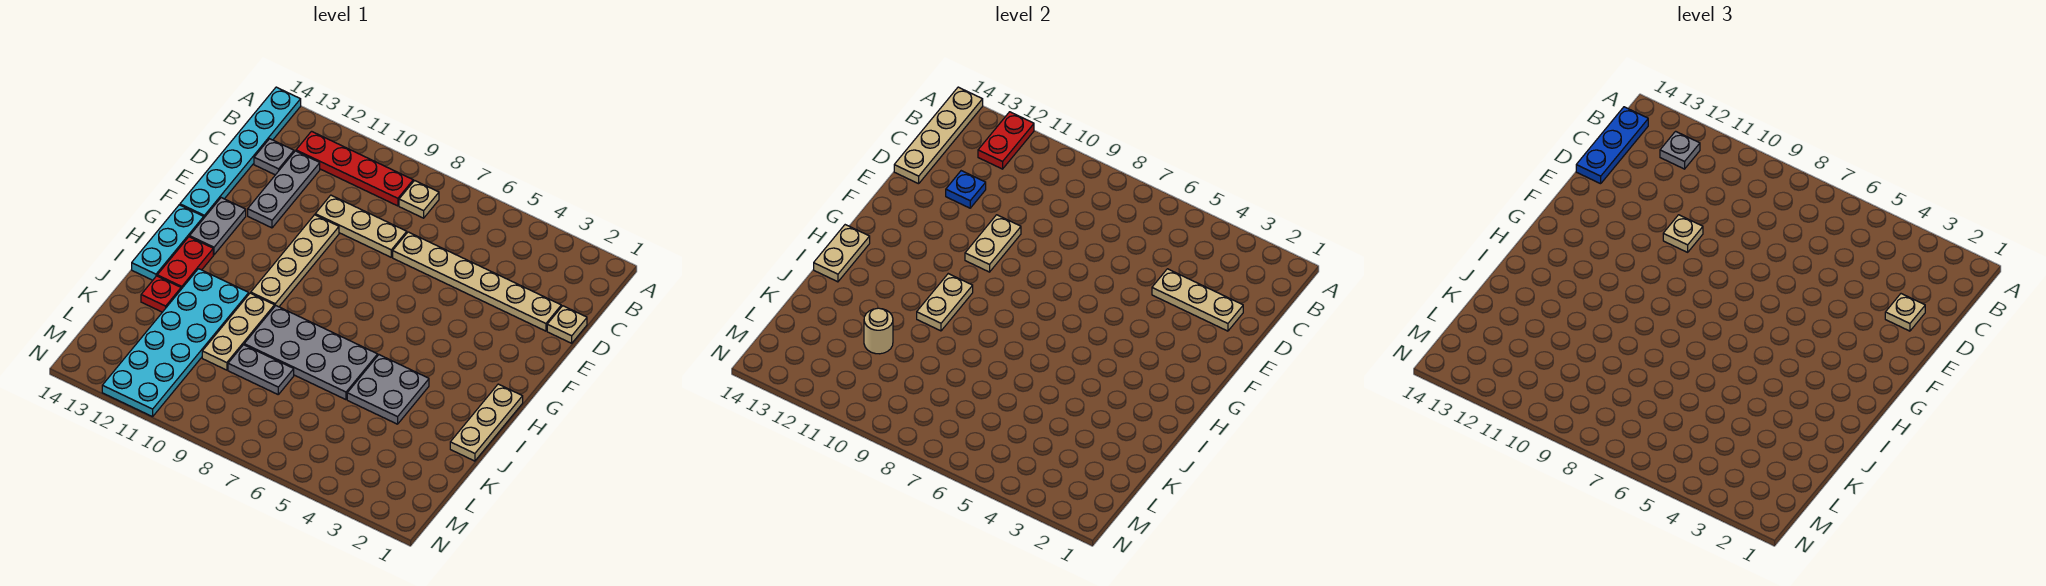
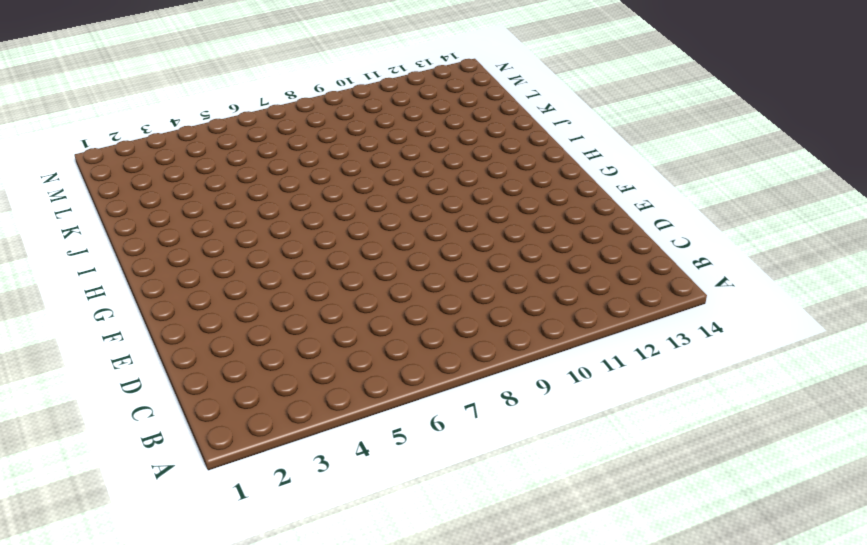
none -> cyan plate A14:F14 level 1
none -> tan plate B8 level 1
none -> red plate B9:B12 level 1
none -> grey plate C12:E12 level 1

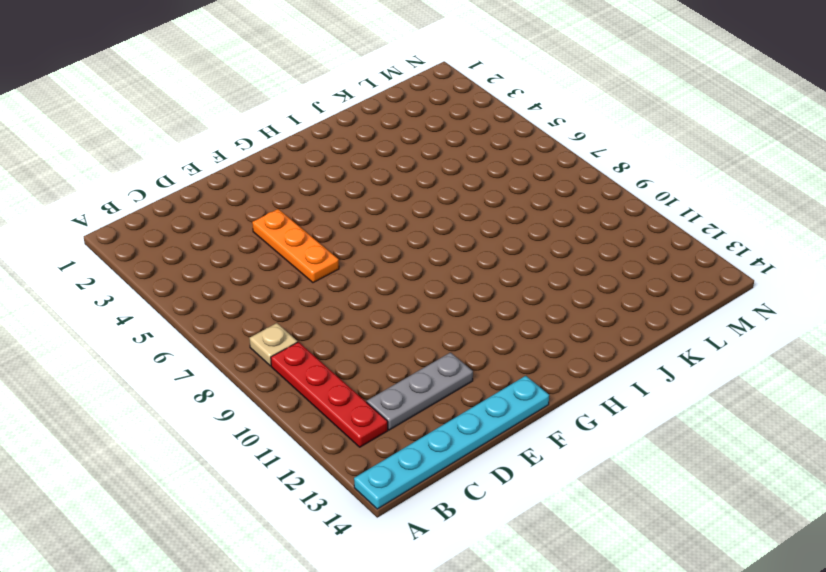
orange plate E4:E6 level 1 -> none
none -> grey plate C13 level 1
none -> tan plate D1 level 1
none -> tan plate D2:D7 level 1
none -> tan plate D8:D10 level 1

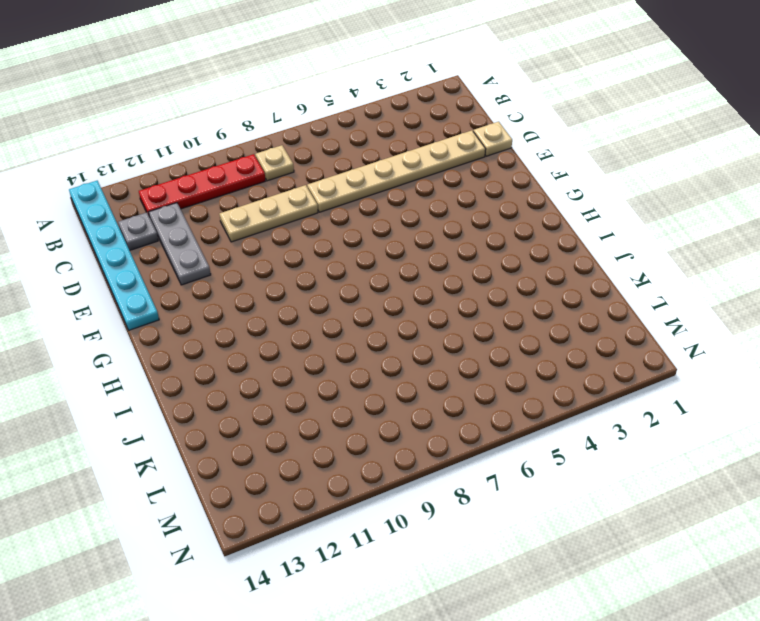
none -> tan plate E10:H10 level 1
none -> grey plate F13:G13 level 1
none -> cyan plate G14:I14 level 1
none -> tan plate H1:J1 level 1

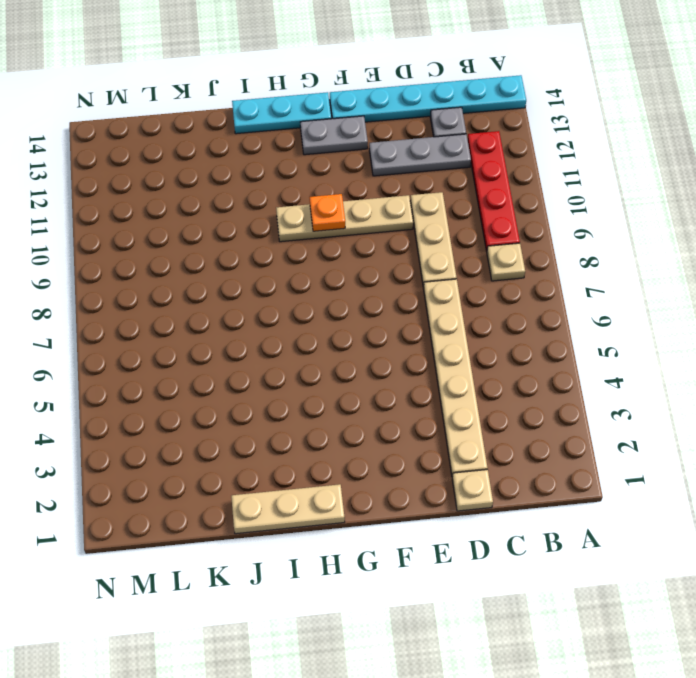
orange plate G10 level 2 -> none
none -> red plate H13:I13 level 1
none -> grey plate I4:J5 level 1
none -> grey plate I6:J9 level 1
none -> tan plate I10:K10 level 1

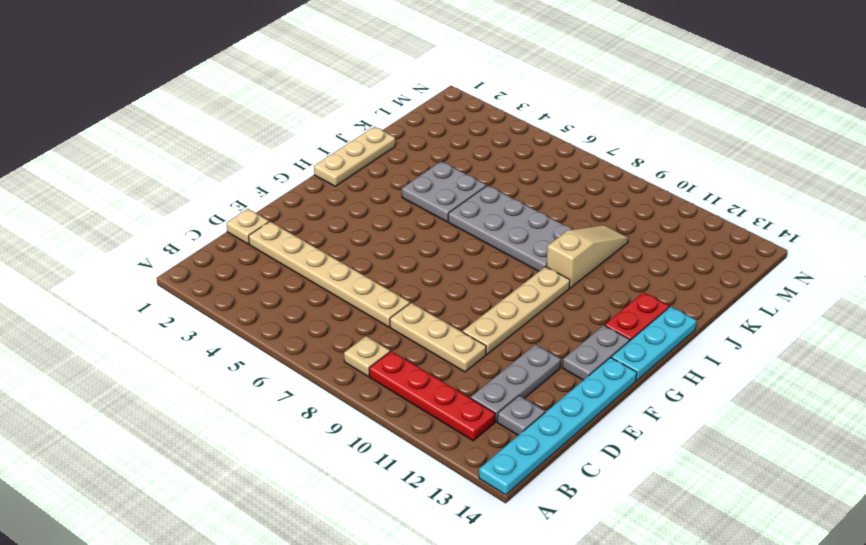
tan slope I10:K10 level 1 top I -> tan plate I10:K10 level 1
none -> cyan plate I11:N12 level 1
none -> red plate J13 level 1
none -> grey plate K8:K9 level 1
none -> red plate A12:B12 level 2

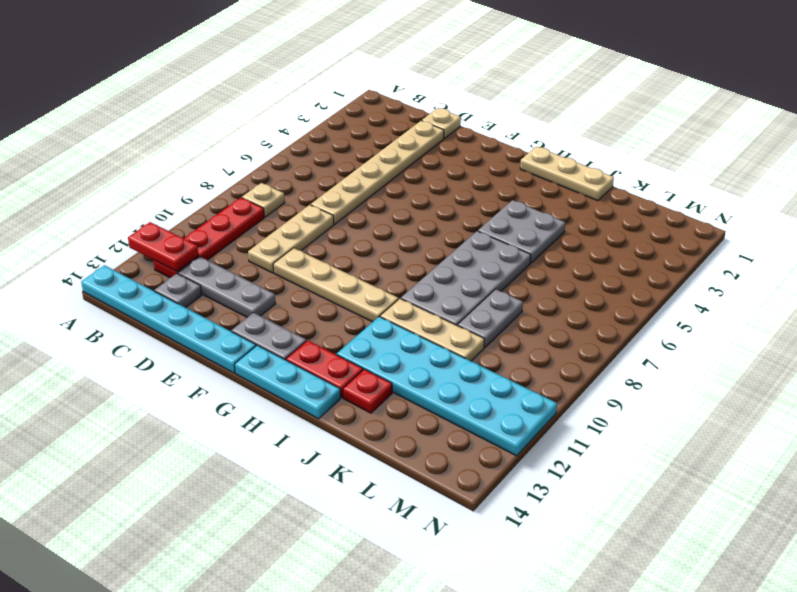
none -> tan plate A14:D14 level 2
none -> tan plate D2:D4 level 2
none -> blue plate D12 level 2
none -> tan plate E10:F10 level 2

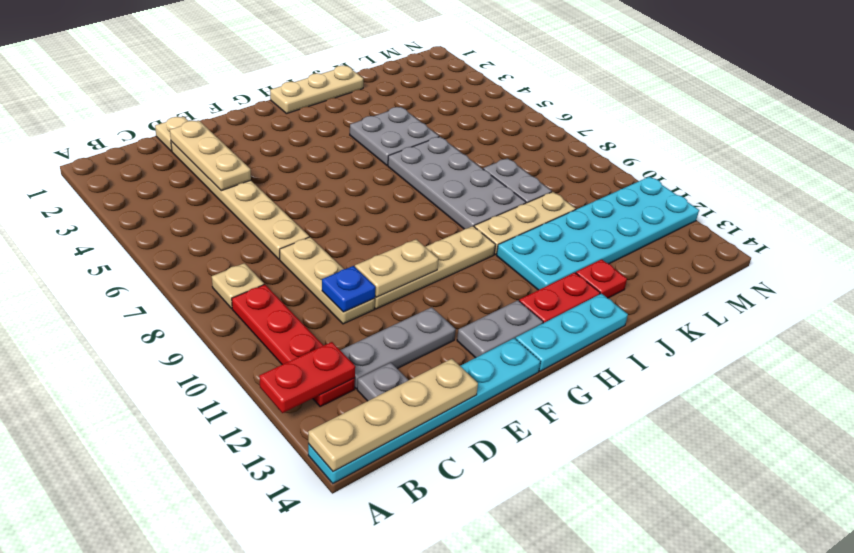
blue plate D10 level 2 -> blue plate D12 level 2
none -> tan plate H10:I10 level 2
none -> tan plate H14:I14 level 2
none -> tan round brick K11 level 2
none -> grey plate B12 level 3

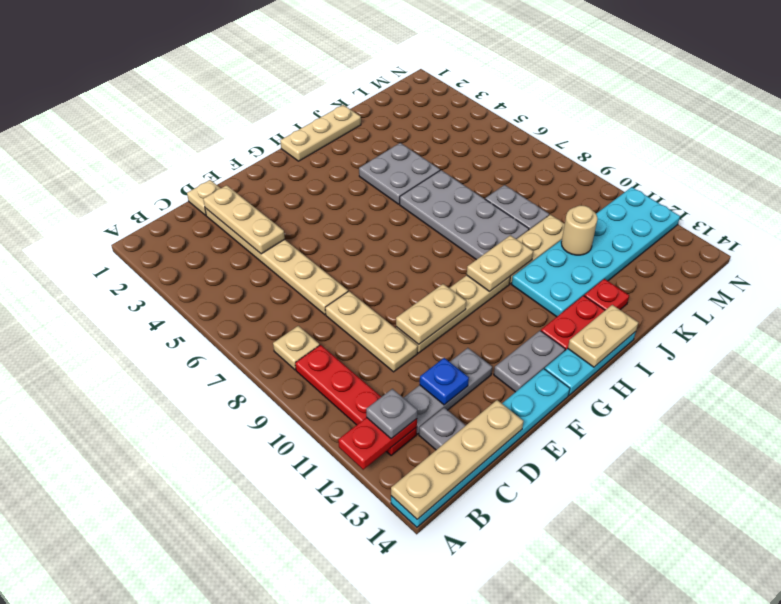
none -> blue plate B14:D14 level 3
none -> tan plate D2 level 3
none -> tan plate E10 level 3

